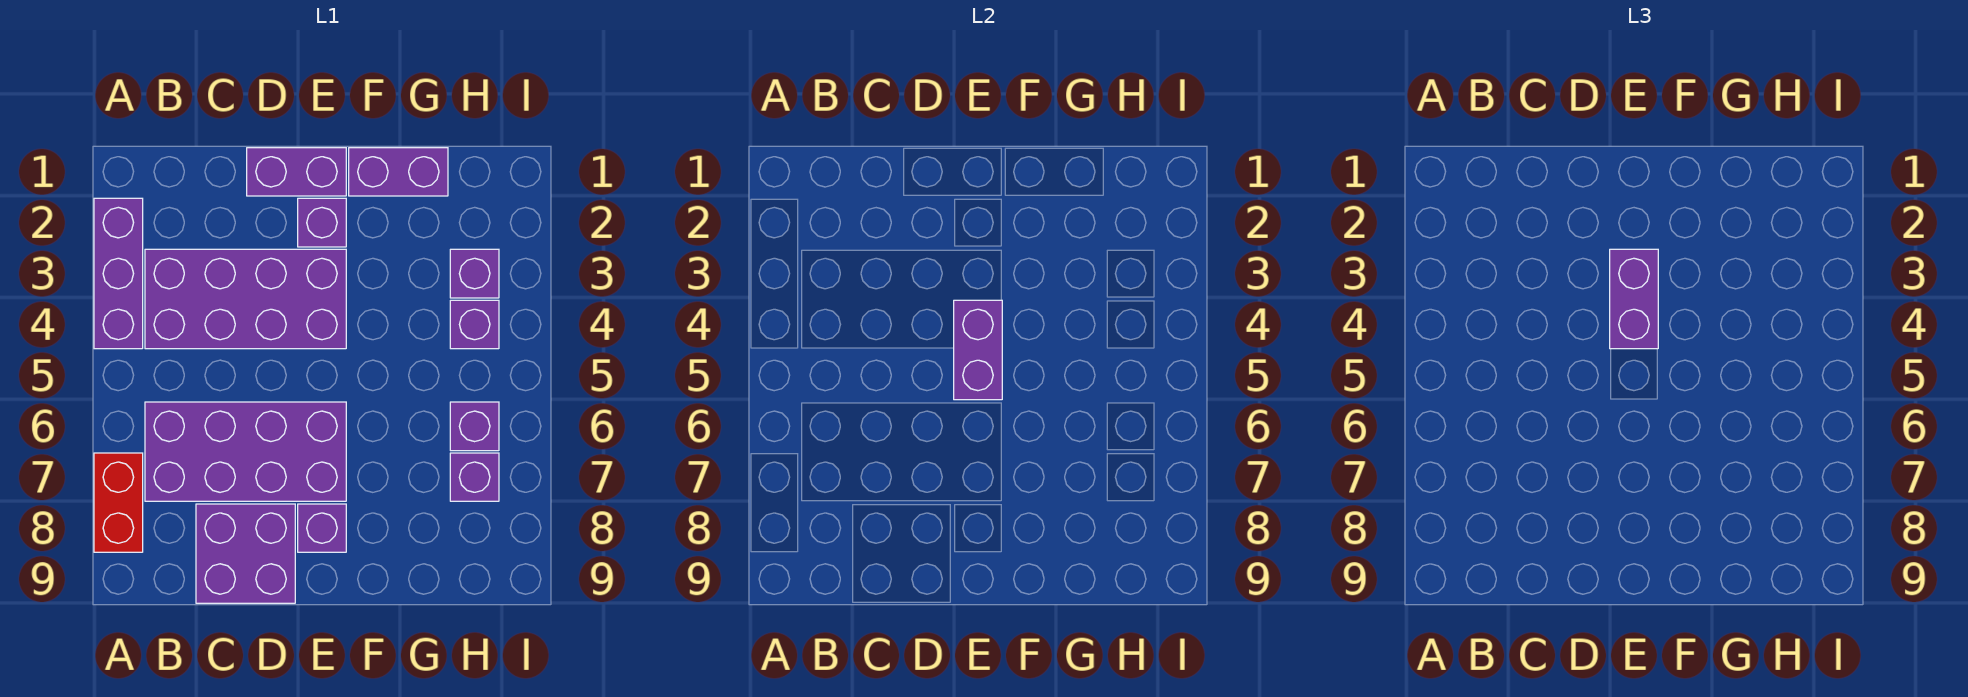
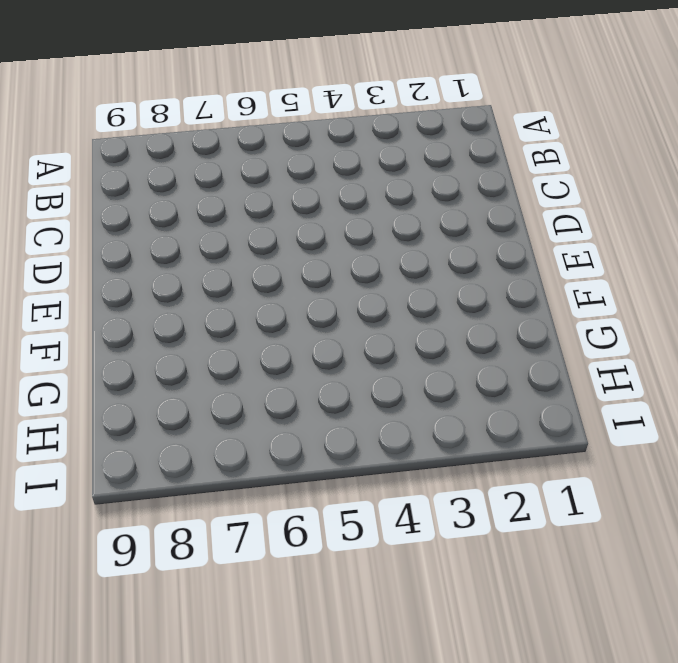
none -> purple brick A2:A4 level 1
none -> red brick A7:A8 level 1
none -> purple brick B3:E4 level 1

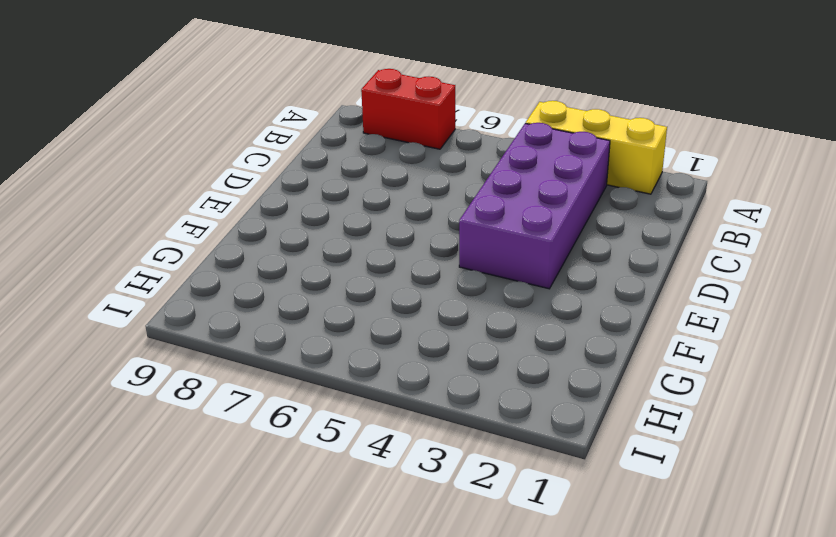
yellow brick A2:A4 level 1 -> purple brick A2:A4 level 1
none -> purple brick B6:E7 level 1
none -> purple brick C8:D9 level 1
none -> purple brick D1:E1 level 1

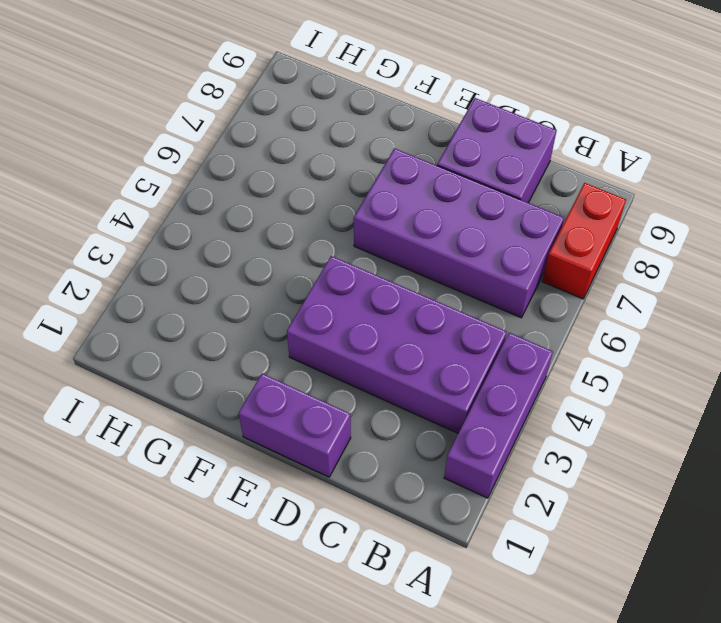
none -> purple brick E2 level 1
none -> purple brick E8 level 1
none -> purple brick F1:G1 level 1

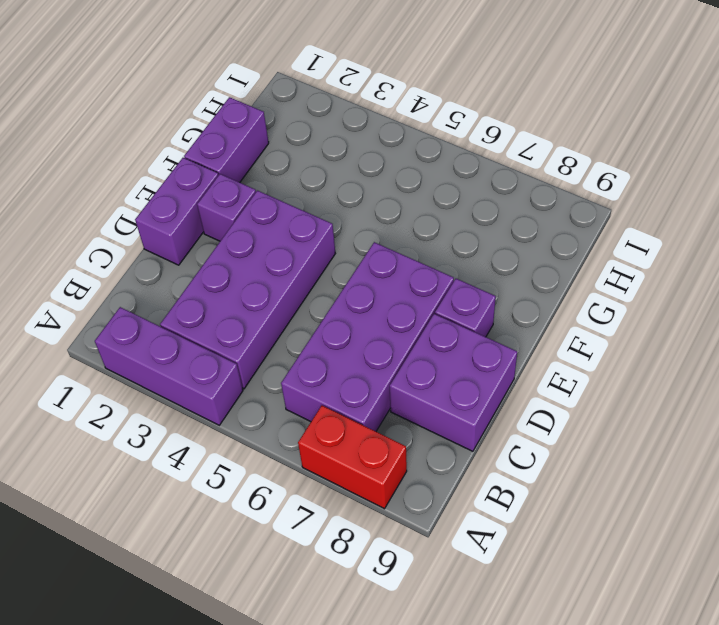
none -> purple brick H3 level 1
none -> purple brick H4 level 1
none -> purple brick H6 level 1

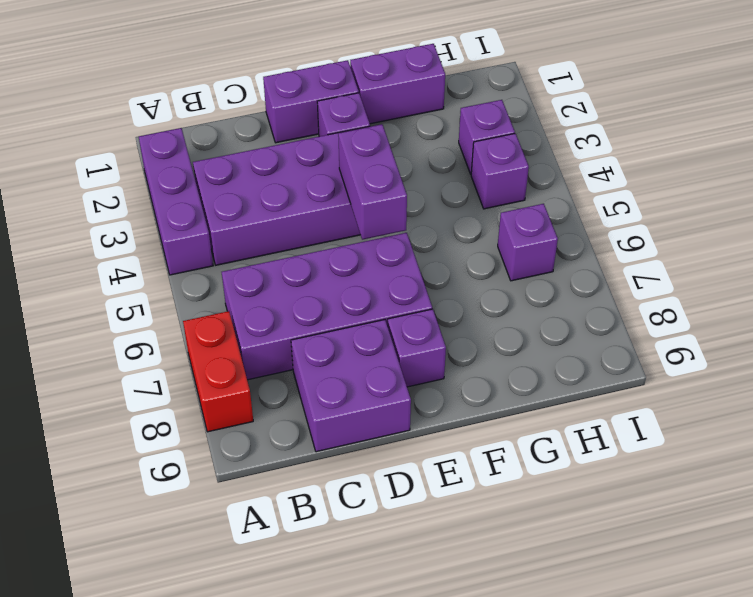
none -> purple brick H7 level 1
none -> purple brick E3:E4 level 3

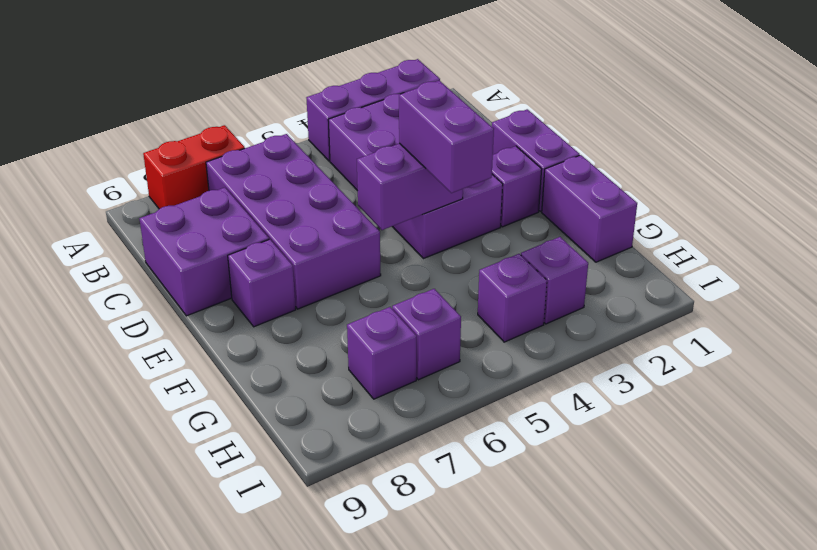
purple brick E4:F4 level 3 -> purple brick E3:E4 level 3

